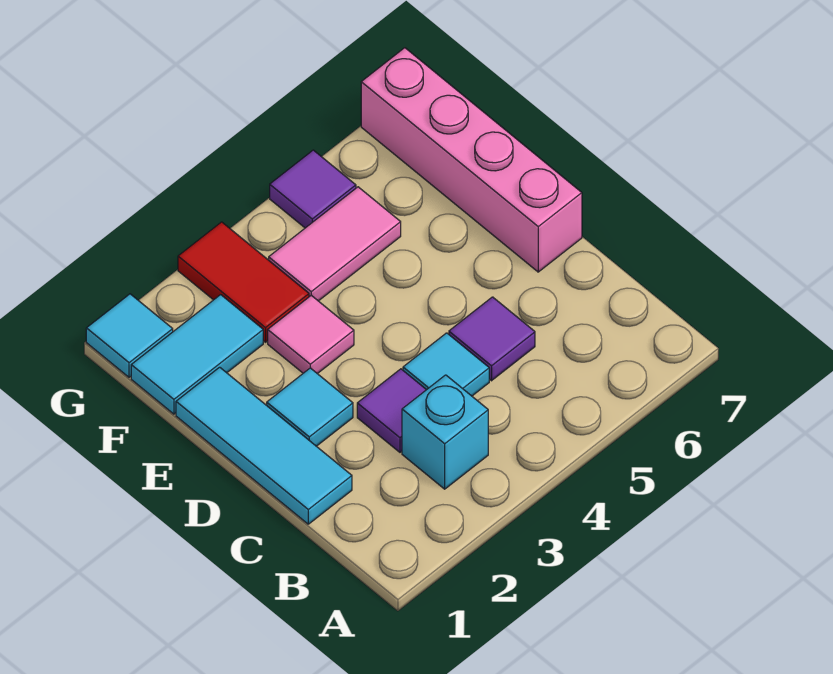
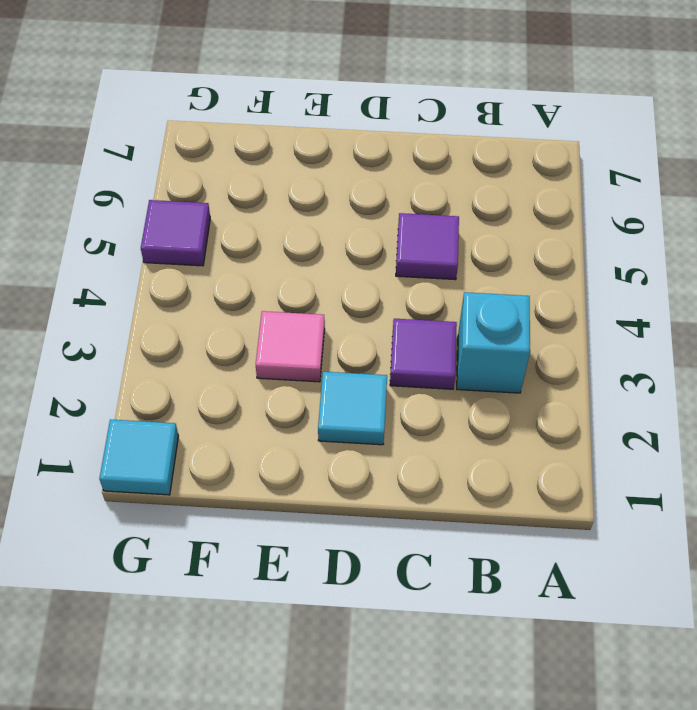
none -> cyan tile C1:E1 level 1
none -> cyan tile C4 level 1
none -> pink brick D7:G7 level 1

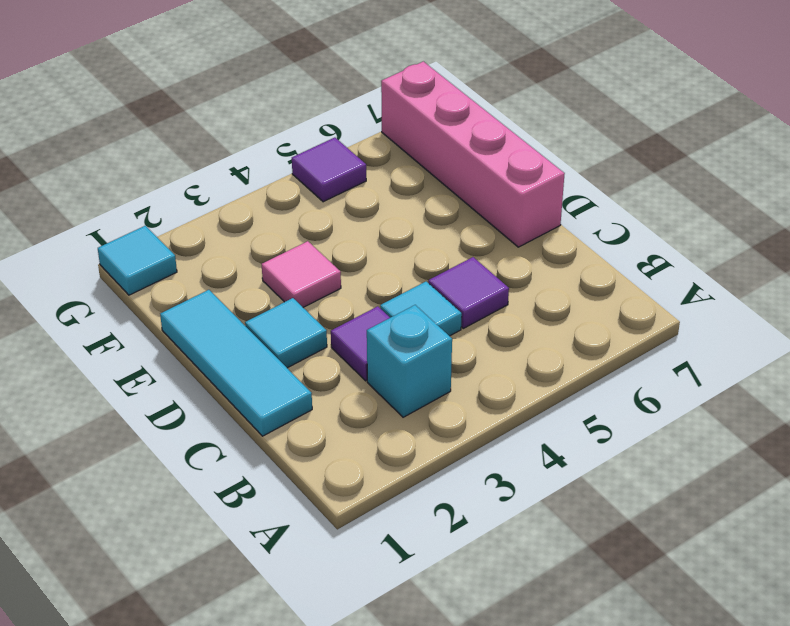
none -> cyan tile F1:F2 level 1
none -> red tile F3:G3 level 1
none -> pink tile F4:F5 level 1

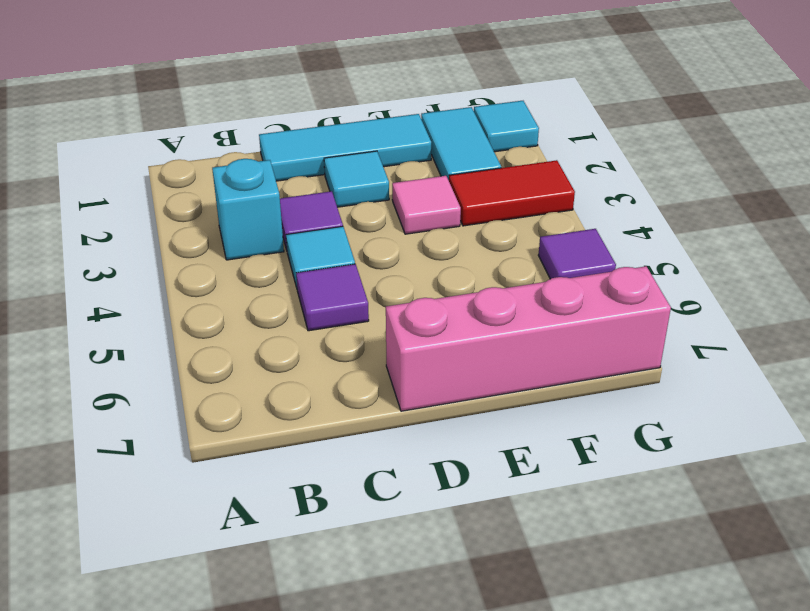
none -> pink tile F4:F5 level 1

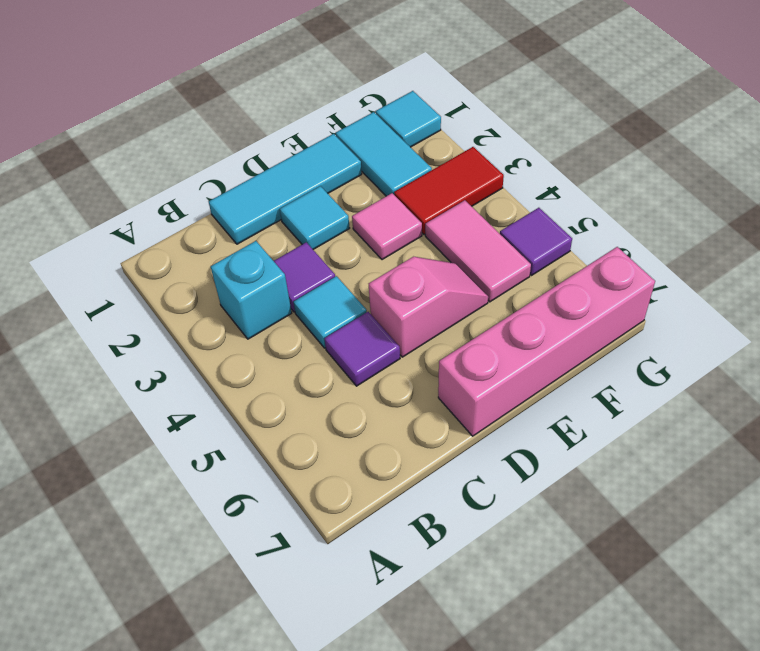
pink slope D5:E5 level 1 top D -> none

